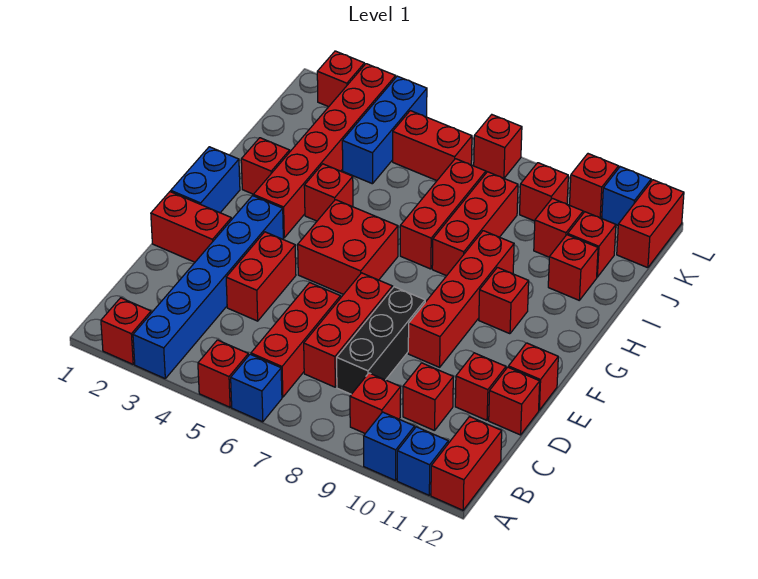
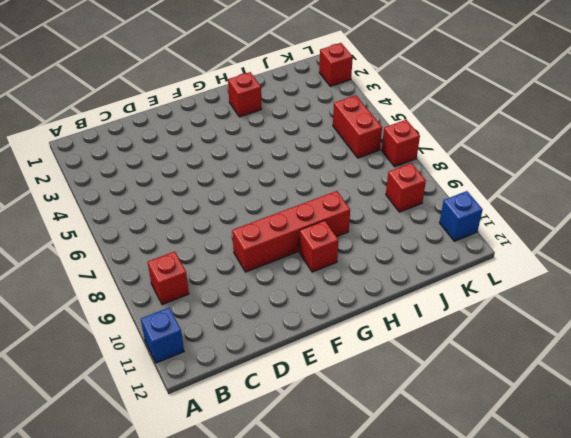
none -> red brick A2 level 1
none -> blue brick A3:F3 level 1
none -> red brick A5 level 1
none -> blue brick A6 level 1

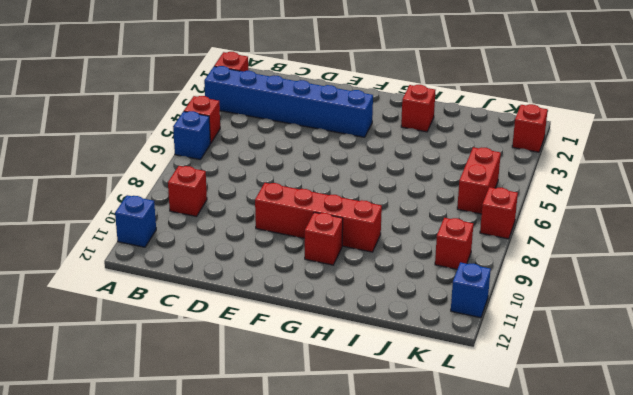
none -> blue brick A10 level 1
none -> red brick A12:B12 level 1
none -> red brick B6:D6 level 1
none -> red brick C7:E7 level 1

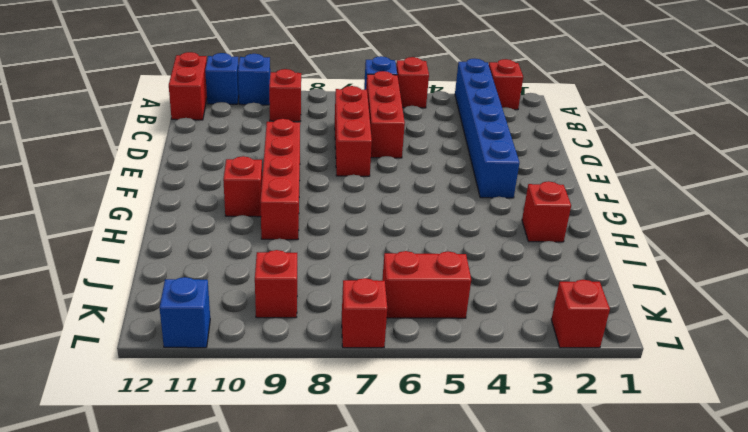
none -> black brick C8:E8 level 1
none -> red brick C10 level 1
none -> red brick D4:E4 level 1
none -> red brick D11 level 1

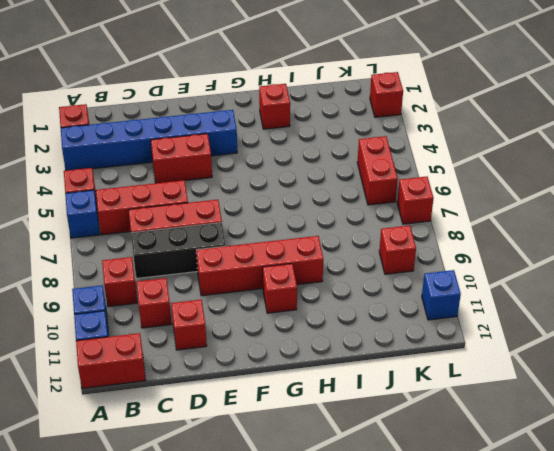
none -> red brick D12 level 1
none -> red brick E1:E2 level 1
none -> red brick E12 level 1
none -> blue brick F1:G1 level 1

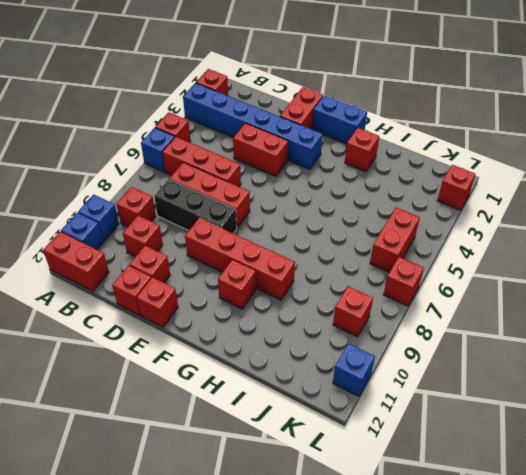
none -> red brick F5:G6 level 1
none -> red brick G3:L3 level 1
none -> red brick H4 level 1
none -> red brick H7:J7 level 1

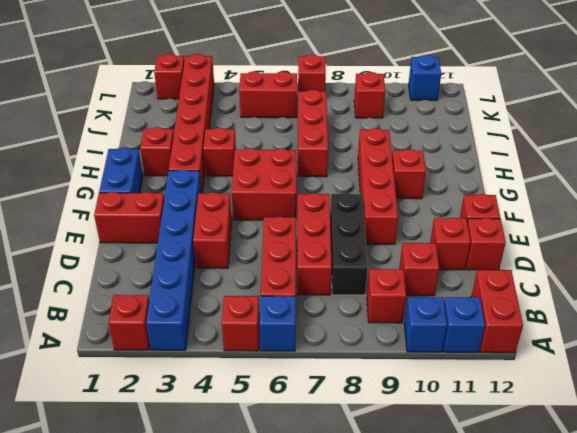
none -> red brick H8:J8 level 1
none -> red brick I11 level 1
none -> blue brick J4:L4 level 1
none -> red brick J10 level 1

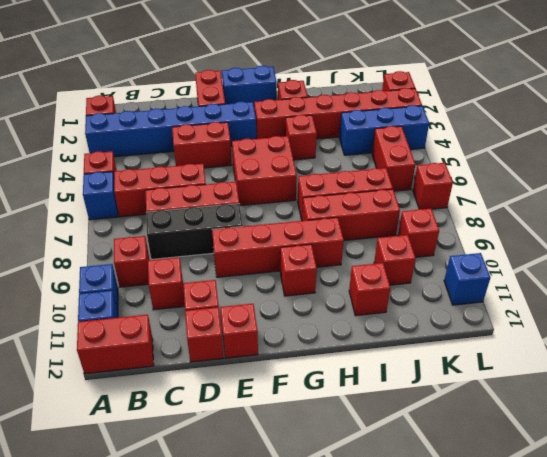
none -> red brick J11 level 1
none -> red brick K12:L12 level 1
none -> red brick L10 level 1

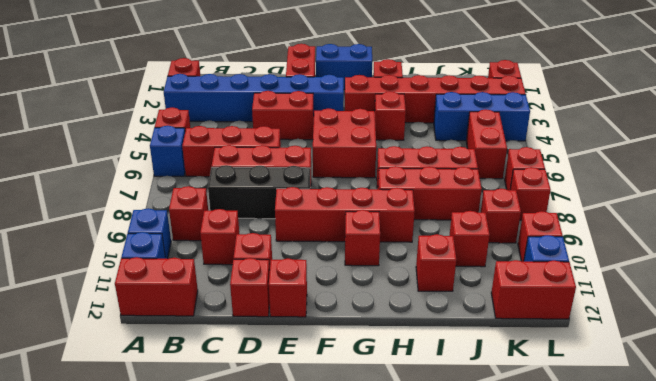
red brick L8 level 1 -> red brick J11 level 1

